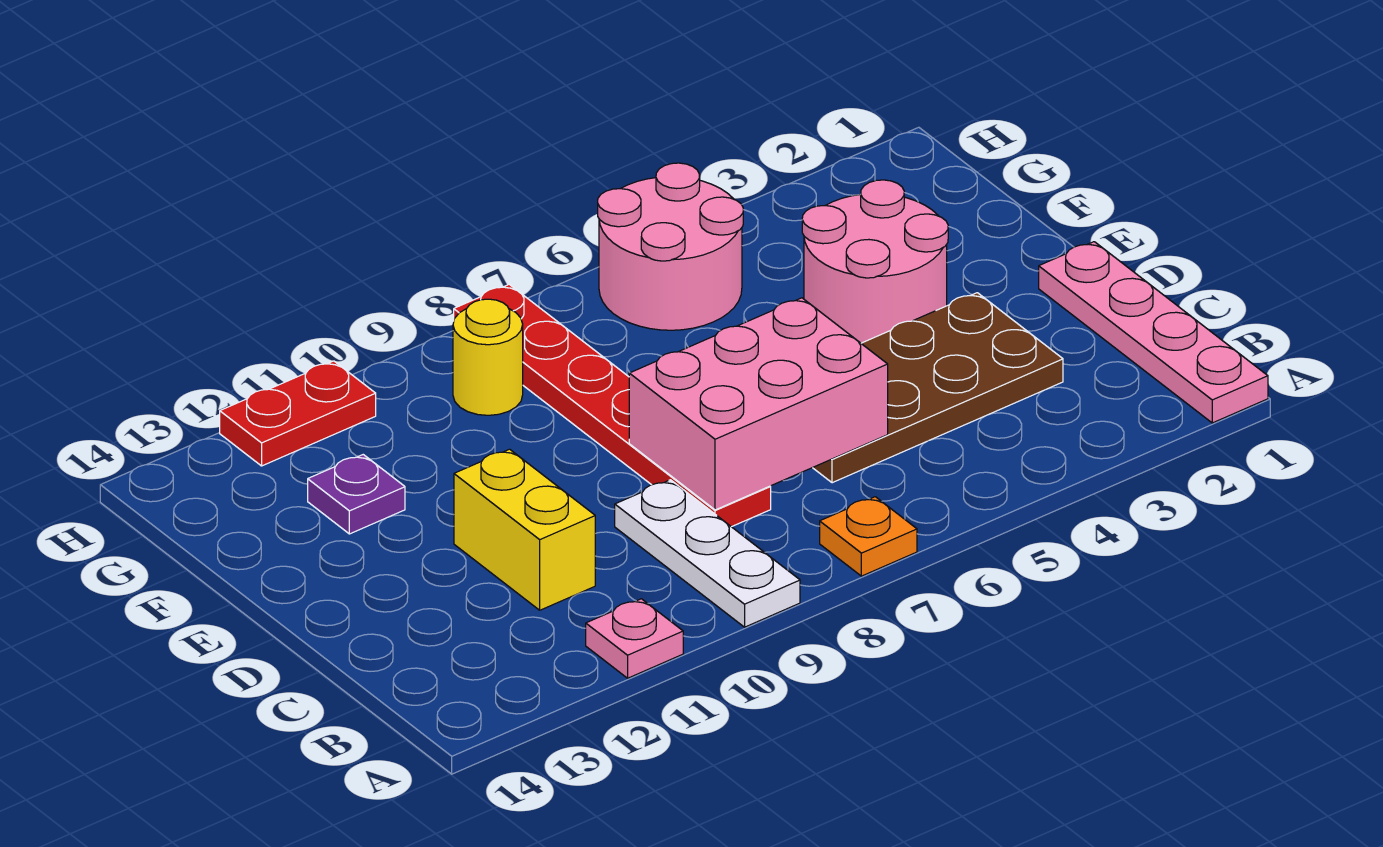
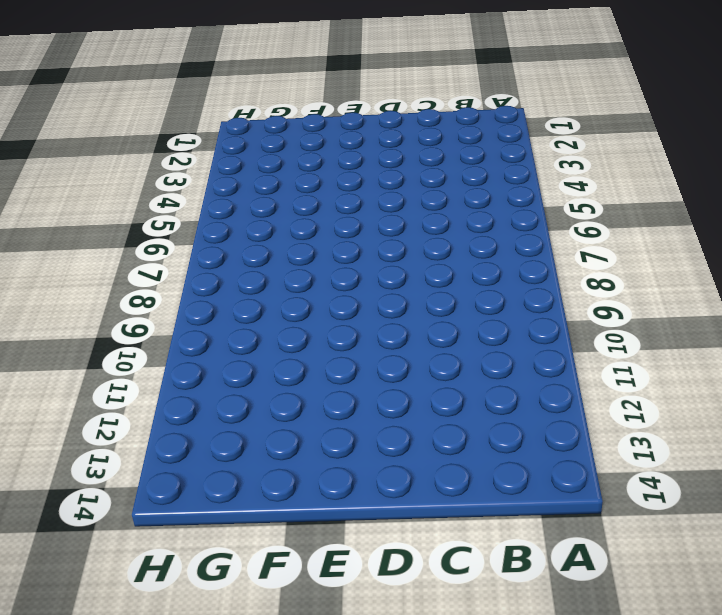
none -> pink plate A1:D1 level 1
none -> orange plate A7 level 1
none -> white plate A9:C9 level 1

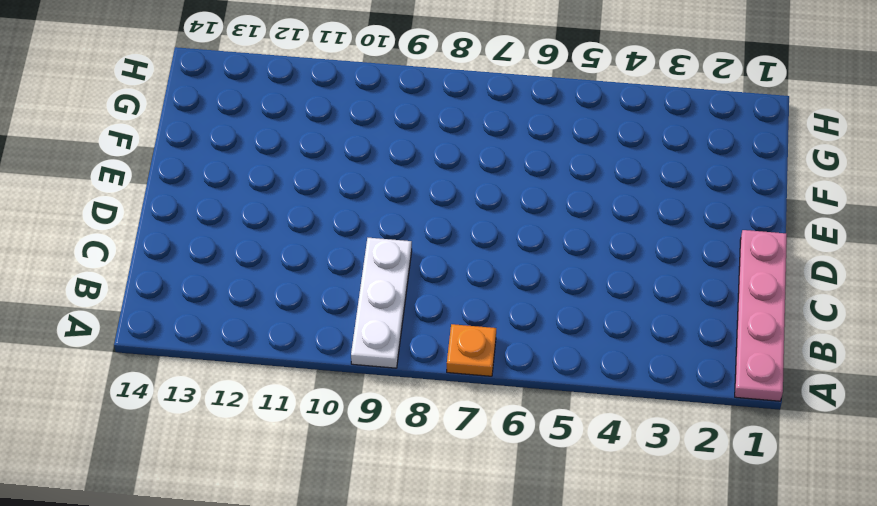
none -> pink plate A11 level 1
none -> brown plate C3:D6 level 1
none -> red plate C8:H8 level 1

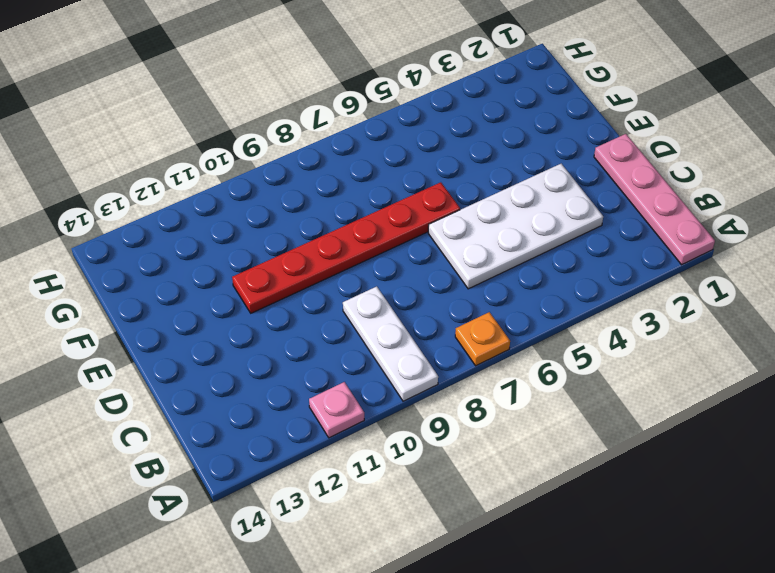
white plate C3:D6 level 1 -> brown plate C3:D6 level 1
red plate E6:E11 level 1 -> red plate C8:H8 level 1
none -> yellow brick C11:D11 level 1
none -> pink round brick E3:F4 level 1
none -> purple plate F12 level 1

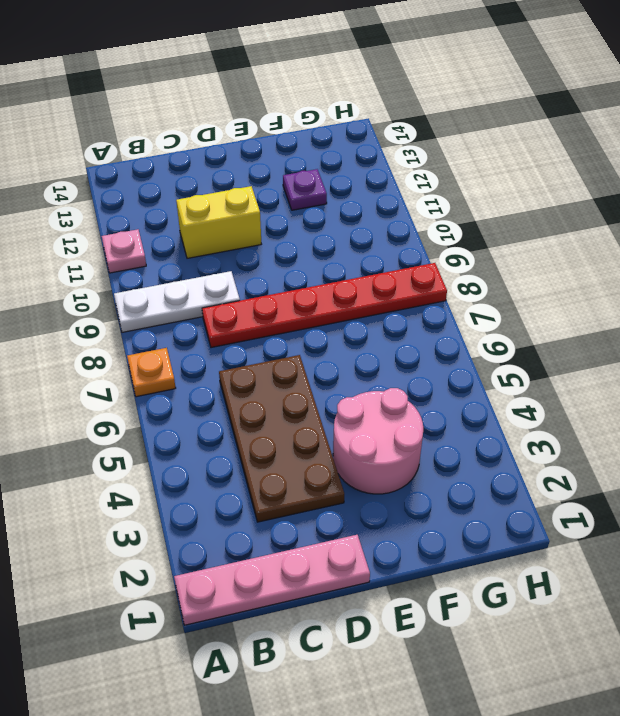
none -> pink round brick G5:H6 level 1
none -> yellow round brick G9 level 1
none -> red plate H11:H12 level 1

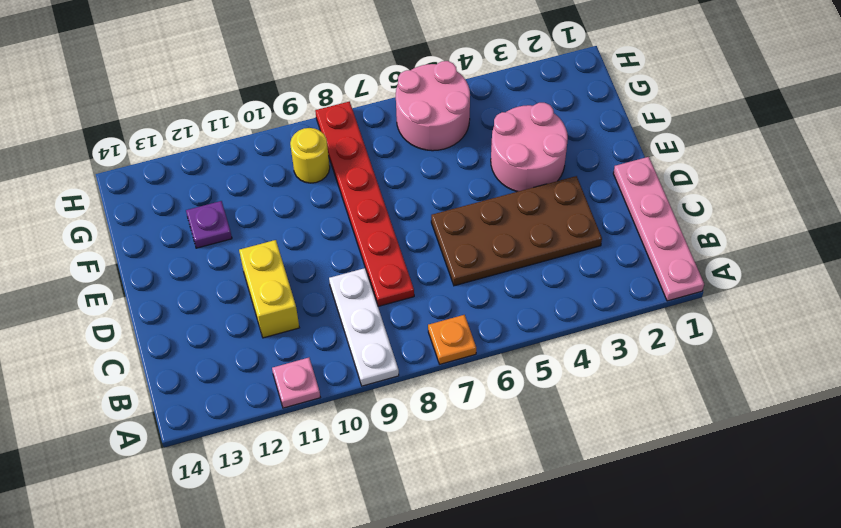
none -> red plate H11:H12 level 1
none -> pink brick C6:D8 level 2

